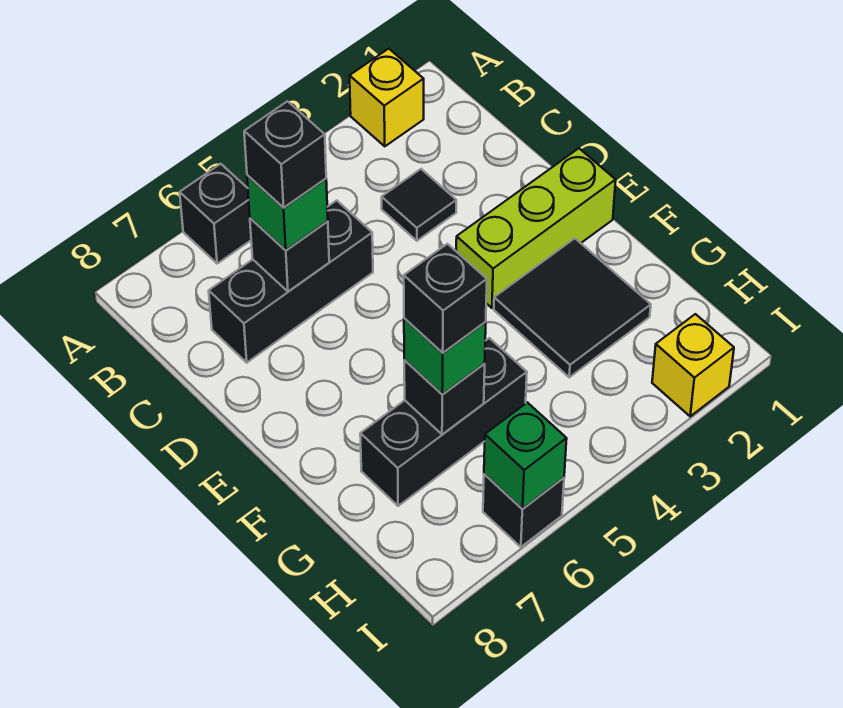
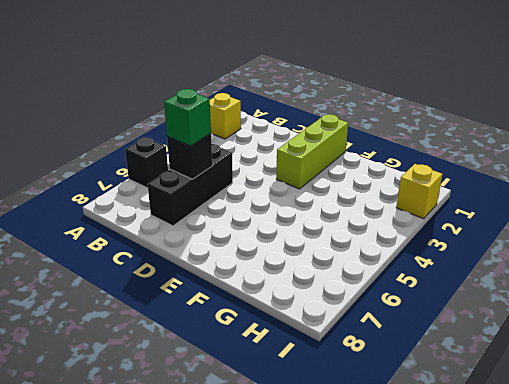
none -> black tile C3 level 1
none -> black tile F2:G3 level 1
none -> black brick G5:G7 level 1

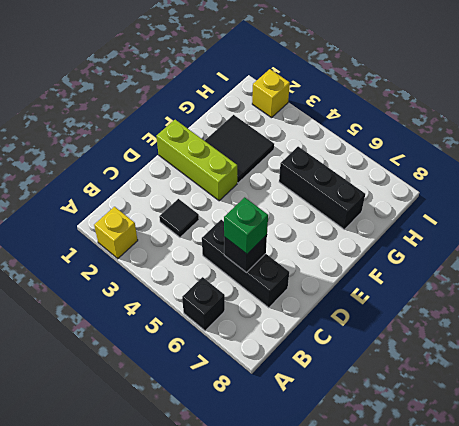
none -> black brick I6 level 1
none -> black brick G6 level 2
none -> green brick I6 level 2

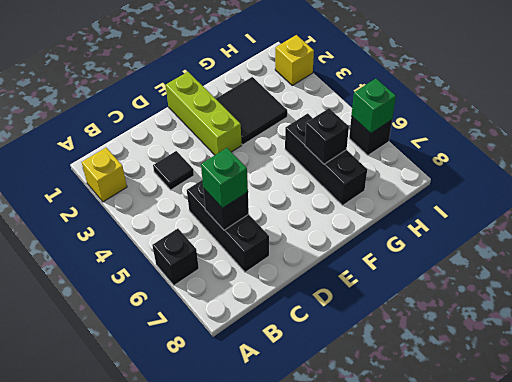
none -> green brick G6 level 3
none -> black brick C6 level 4
none -> black brick G6 level 4

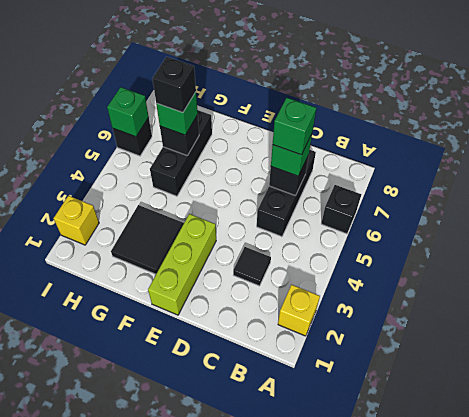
green brick C6 level 4 -> black brick C6 level 4

